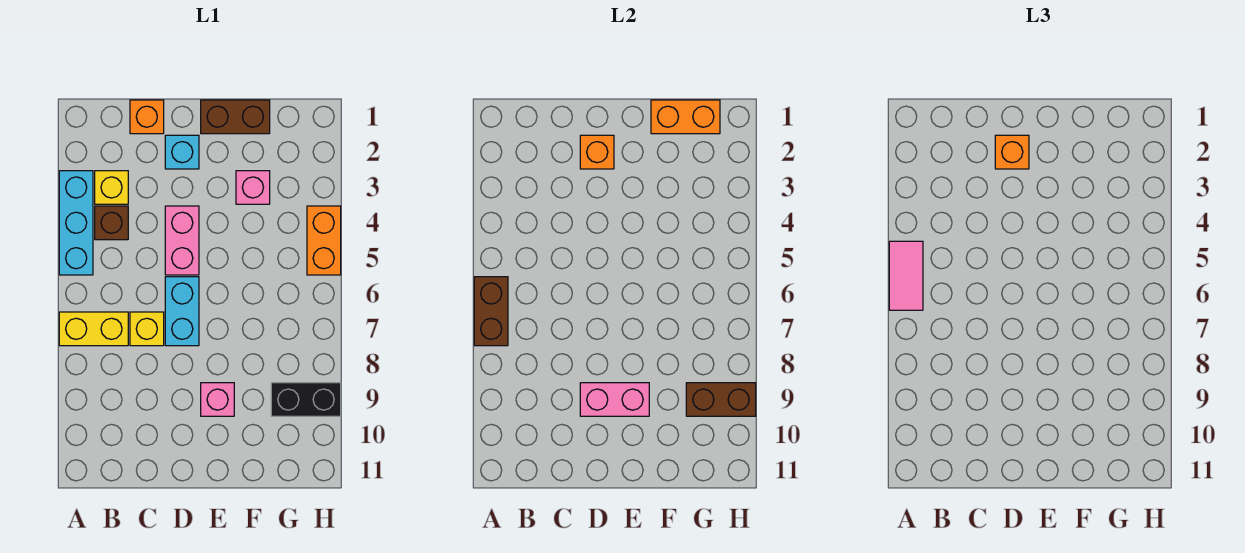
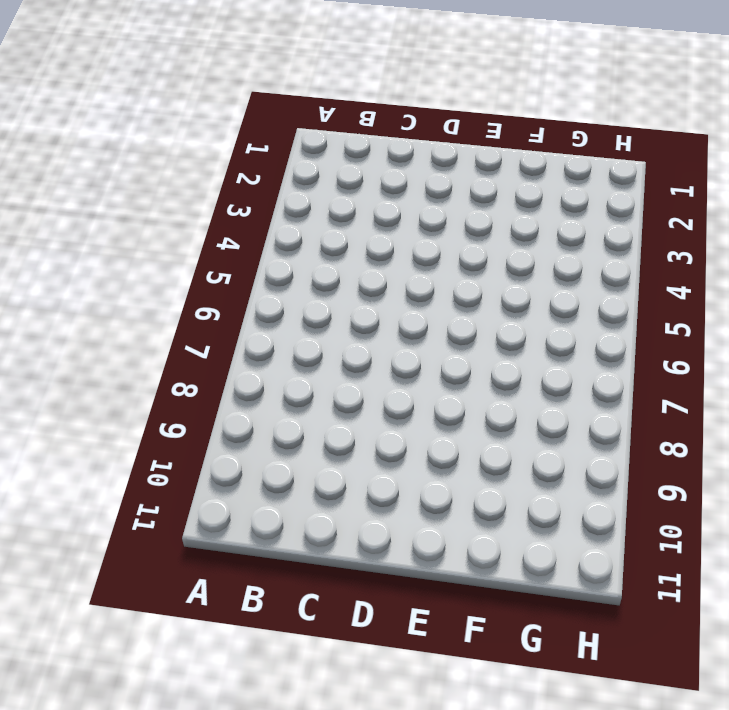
none -> cyan brick A3:A5 level 1
none -> yellow brick A7:B7 level 1
none -> yellow brick B3 level 1

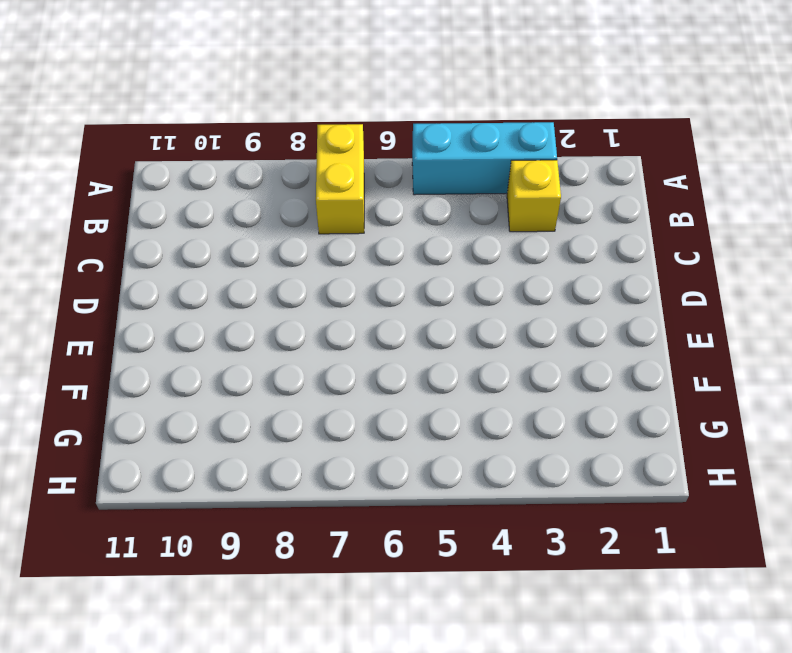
none -> brown brick B4 level 1
none -> orange brick C1 level 1
none -> yellow brick C7 level 1

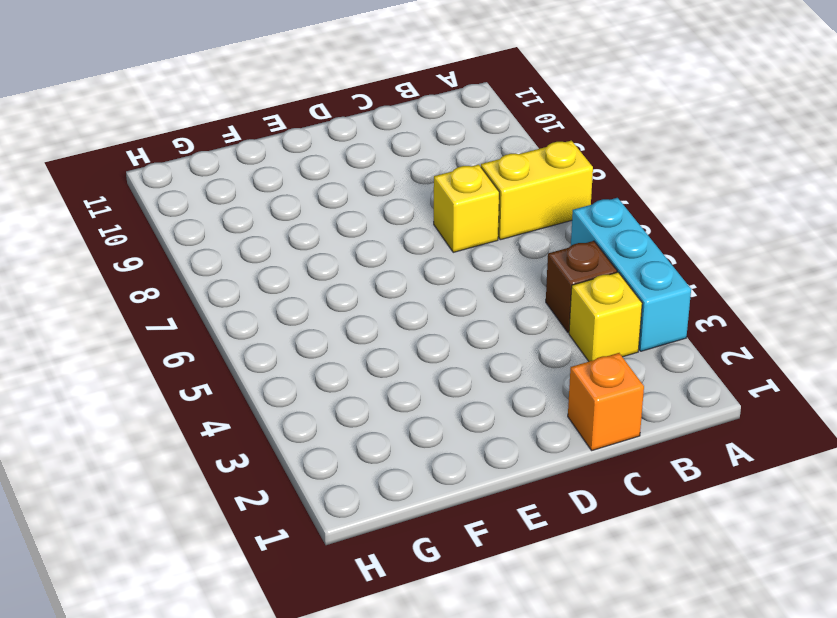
none -> cyan brick D2 level 1
none -> pink brick D4:D5 level 1
none -> cyan brick D6:D7 level 1

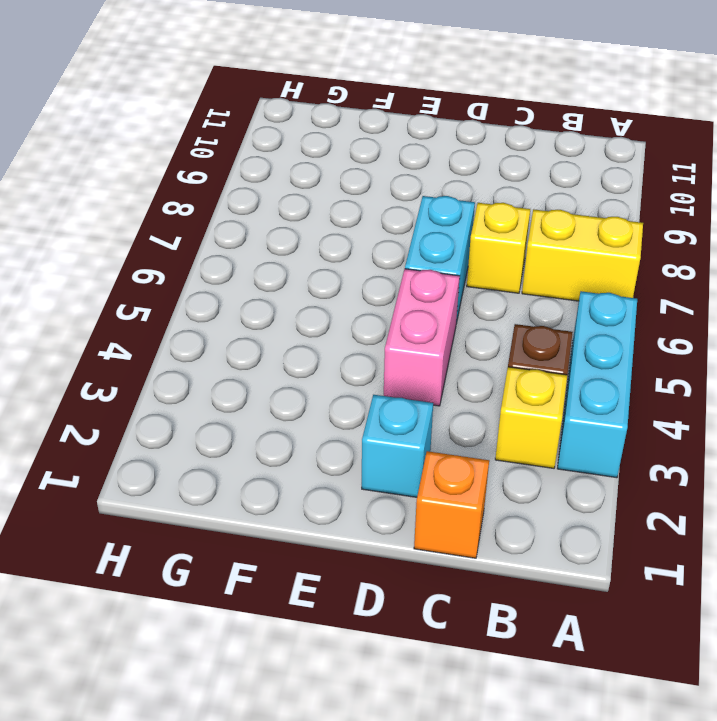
none -> brown brick E1:F1 level 1
none -> pink brick E9 level 1
none -> pink brick F3 level 1

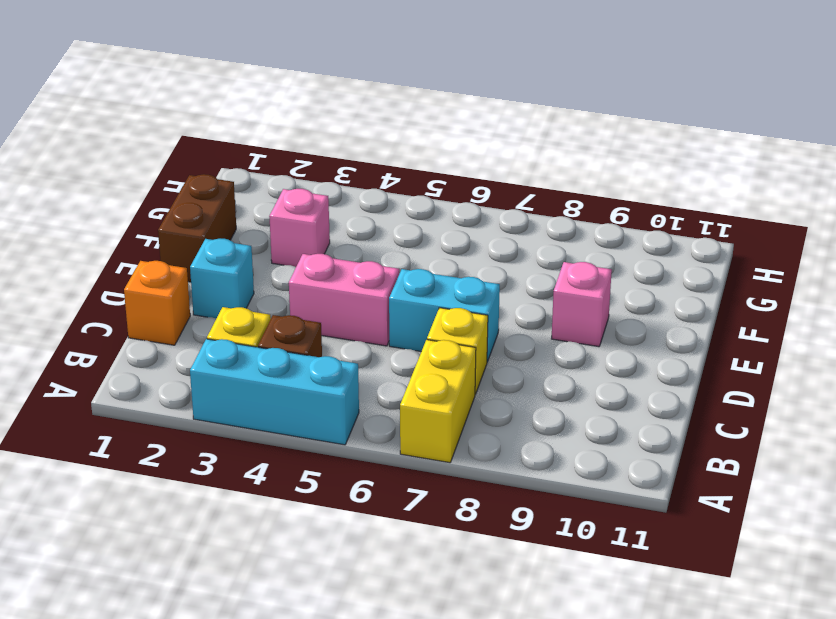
none -> black brick G9:H9 level 1
none -> orange brick H4:H5 level 1
none -> brown brick A6:A7 level 2

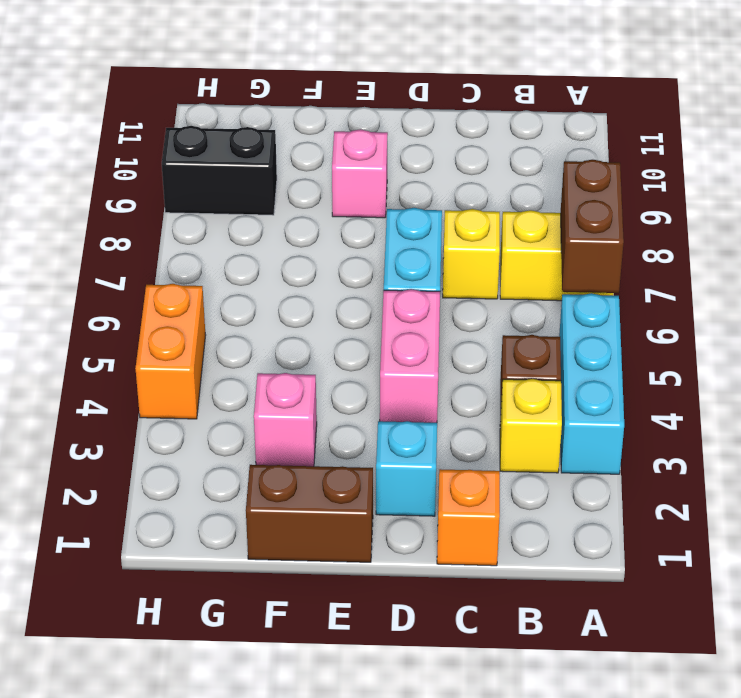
none -> orange brick D2 level 2
none -> pink brick D9:E9 level 2
none -> orange brick F1:G1 level 2

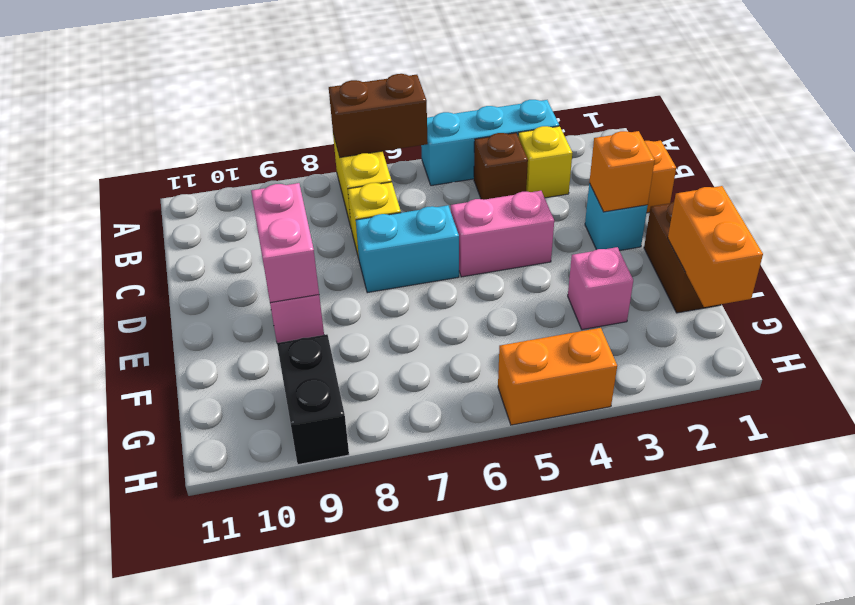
none -> brown brick G9:H9 level 2
none -> pink tile A5:A6 level 3
none -> orange brick D2 level 3

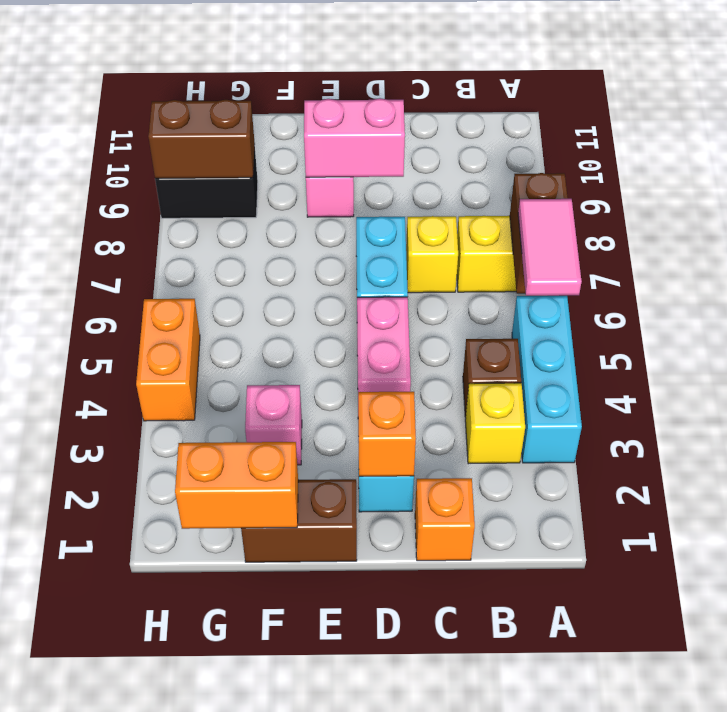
none -> orange brick D2 level 3

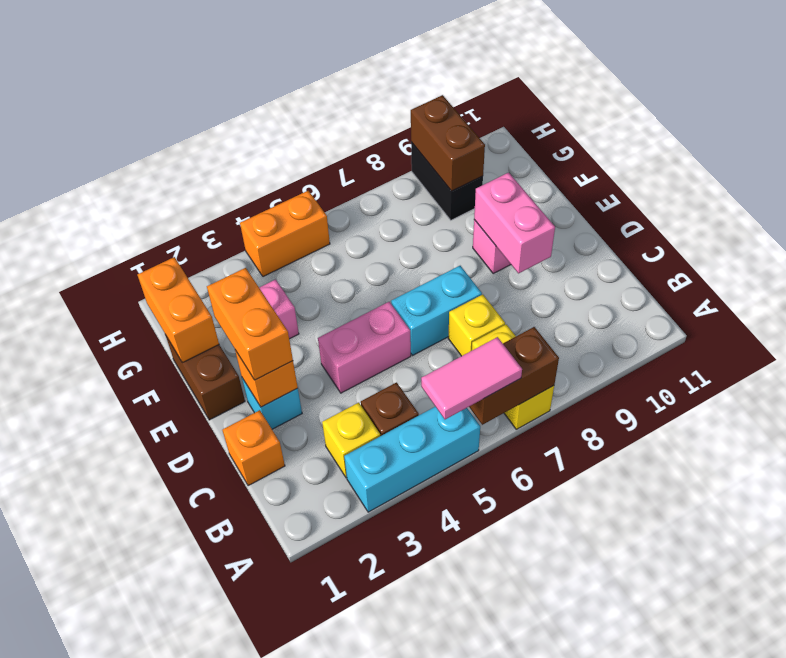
orange brick D2:E2 level 3 -> orange brick D2 level 3

